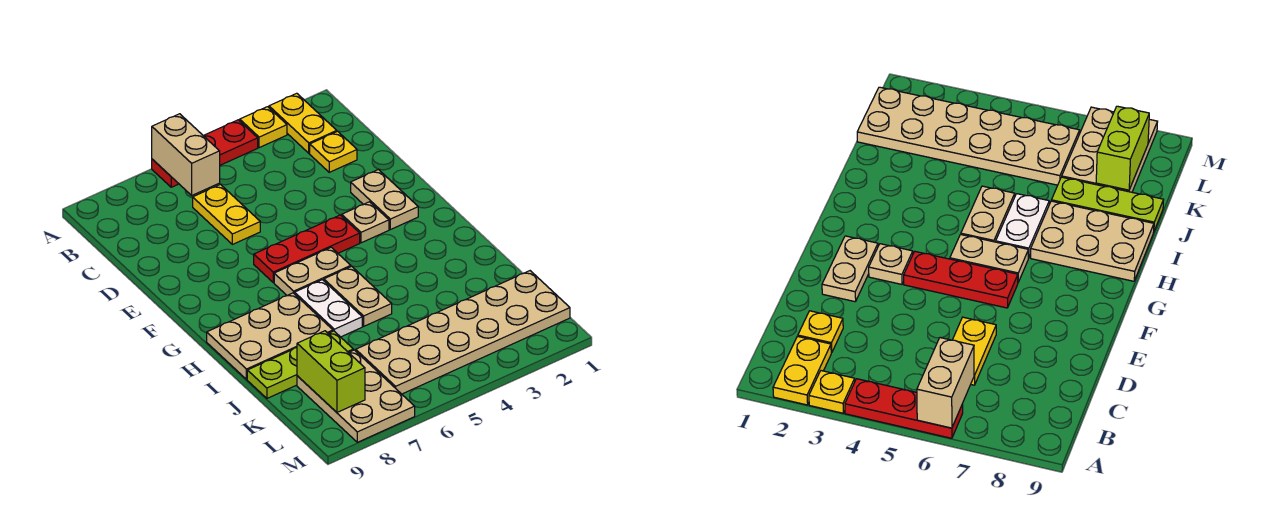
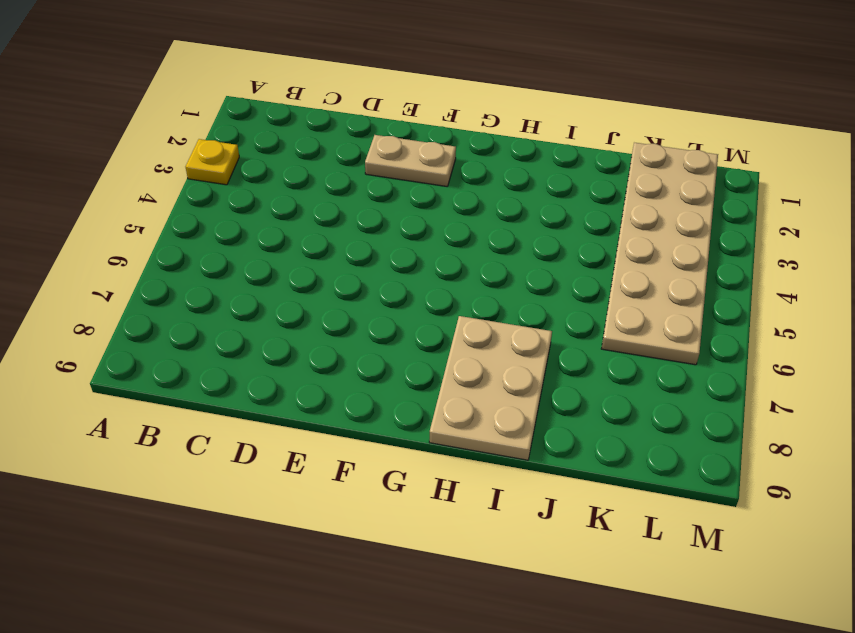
none -> yellow plate A2:B2 level 1
none -> red plate A4:A6 level 1
none -> yellow plate C2 level 1

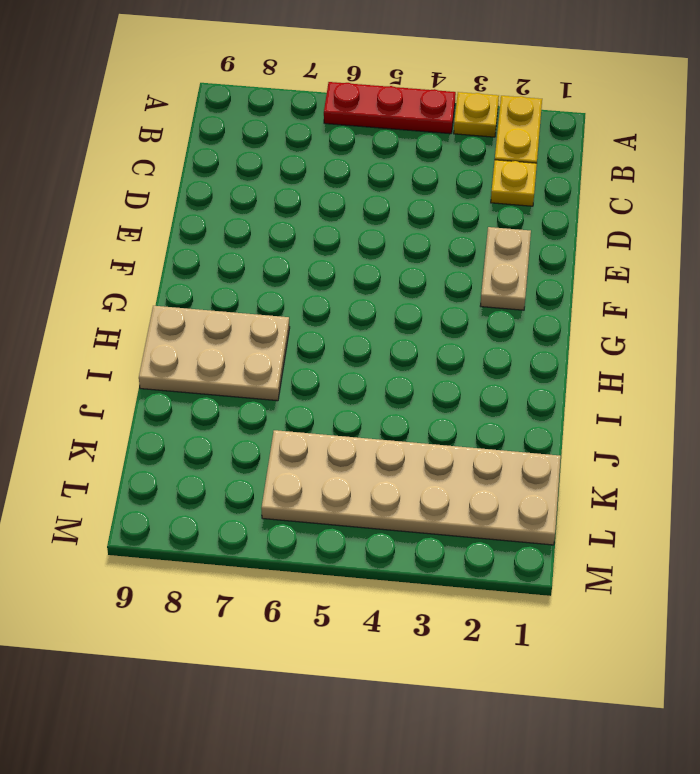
none -> yellow plate C6:D6 level 1
none -> tan plate F3 level 1
none -> red plate F4:F6 level 1

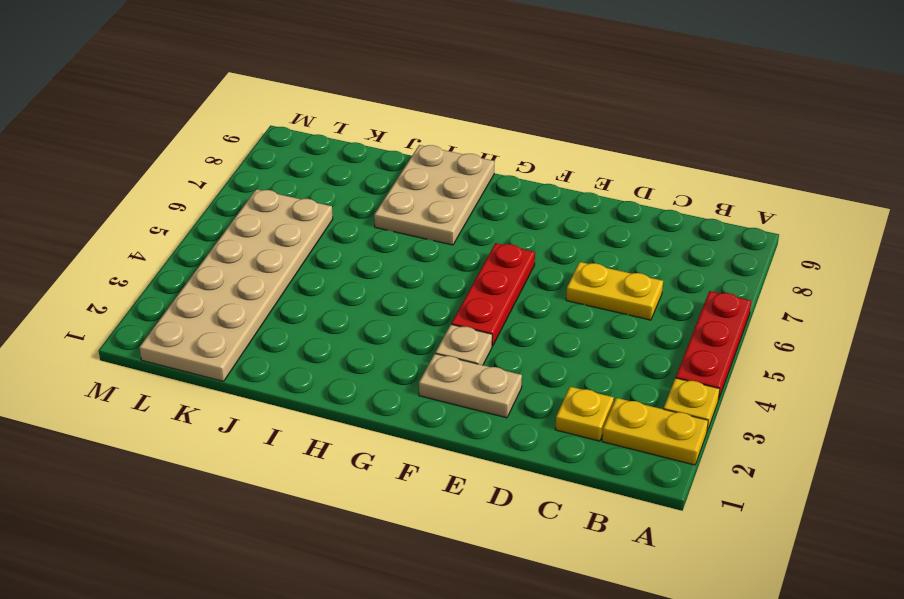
none -> tan plate G5:G6 level 1
none -> tan plate H5:I5 level 1
none -> white plate H6:I6 level 1

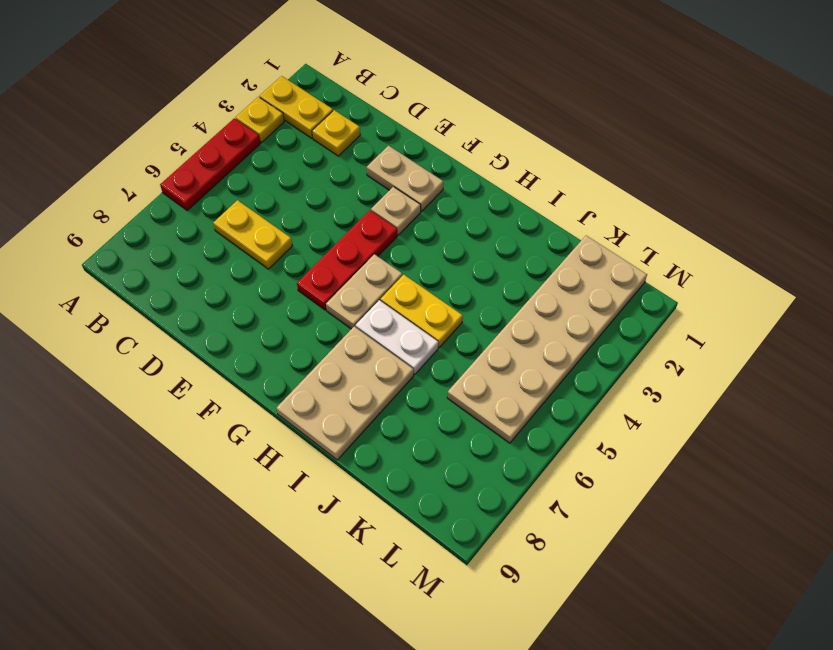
yellow plate H5:I5 level 1 -> tan plate H5:I5 level 1
none -> lime plate J7:J9 level 1
none -> tan plate K7:M8 level 1
none -> tan brick A6:B6 level 2

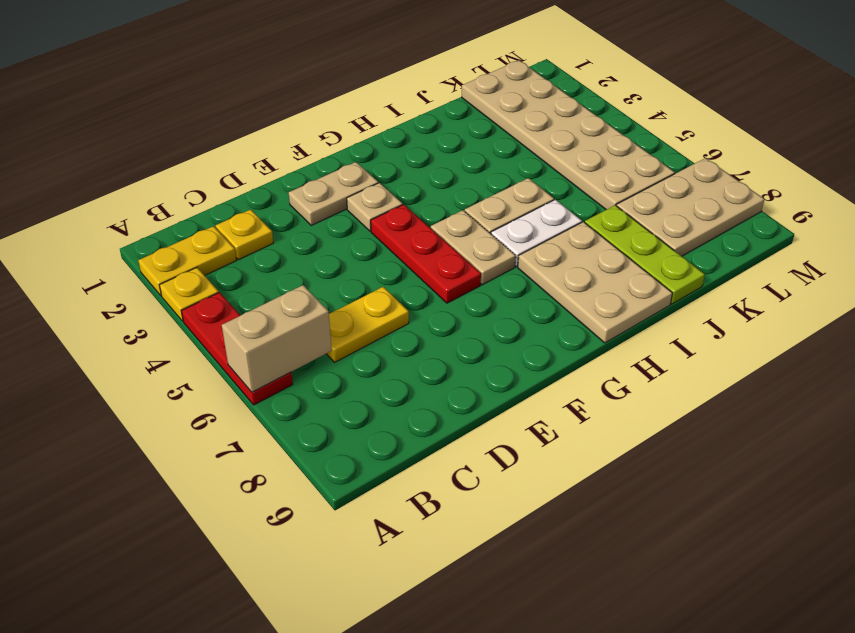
none -> lime brick K8:L8 level 2

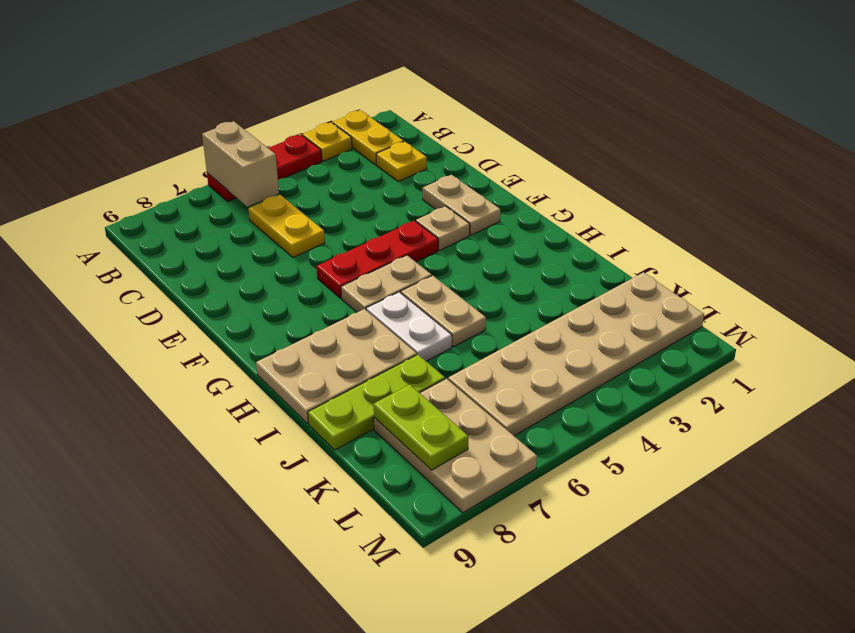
lime plate K8:L8 level 2 -> lime brick K8:L8 level 2

